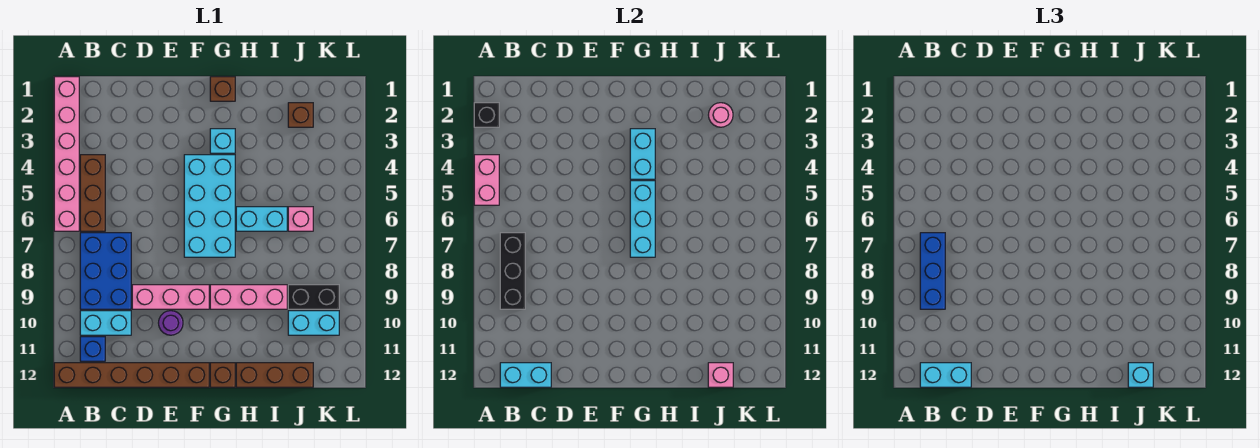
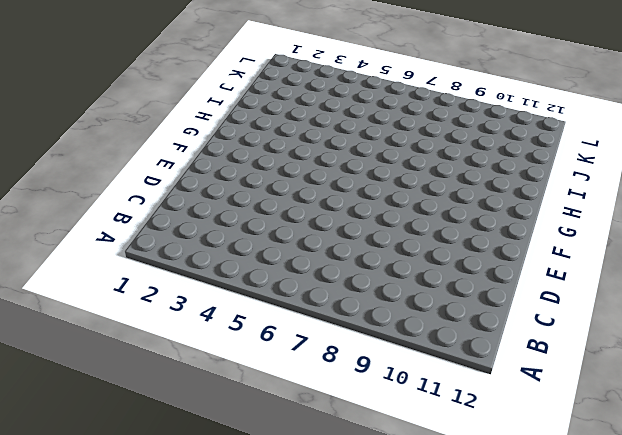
none -> pink brick A1:A6 level 1
none -> brown brick A12:F12 level 1
none -> brown brick B4:B6 level 1
none -> blue brick B7:C9 level 1

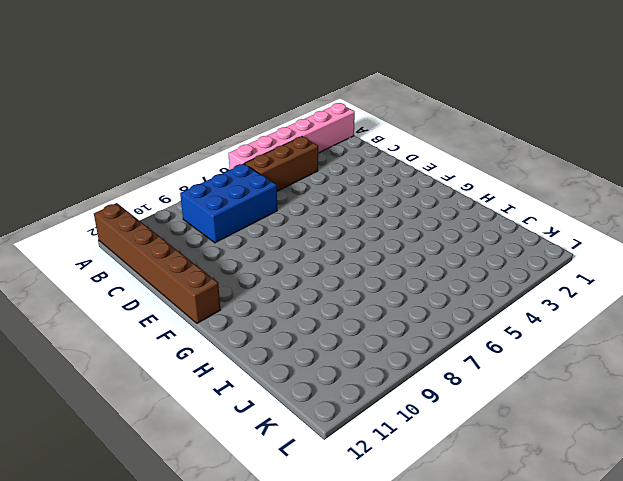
none -> cyan brick B10:C10 level 1
none -> blue brick B11 level 1
none -> pink brick D9:F9 level 1
none -> purple round brick E10 level 1

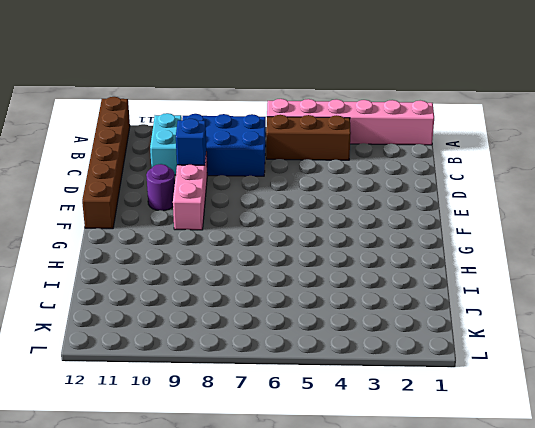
blue brick D9 level 2 -> blue brick B11 level 1
none -> cyan brick F4:G7 level 1
none -> brown brick G1 level 1
none -> cyan brick G3 level 1
none -> pink brick G9:I9 level 1

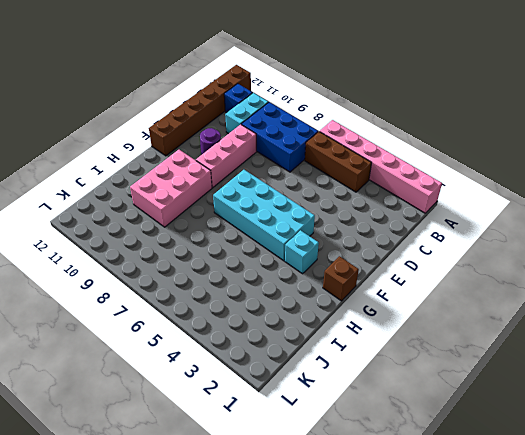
pink brick G9:I10 level 1 -> pink brick G9:I9 level 1
none -> brown brick G12 level 1
none -> cyan brick H6:I6 level 1
none -> brown brick H12:J12 level 1
none -> brown brick J2 level 1

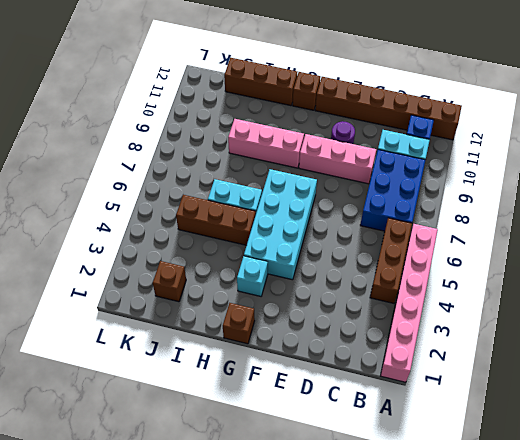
brown brick H5:J5 level 1 -> none
none -> pink brick J6 level 1
none -> black brick J9:K9 level 1
none -> cyan brick J10:K10 level 1
none -> black brick A2 level 2

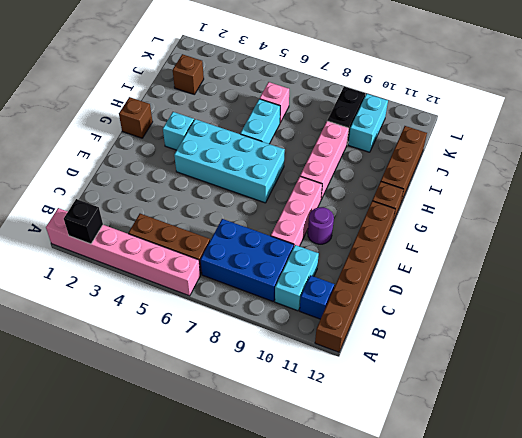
none -> pink brick A4:A5 level 2
none -> black brick B7:B9 level 2
none -> cyan brick B12:C12 level 2
none -> cyan brick G3:G4 level 2

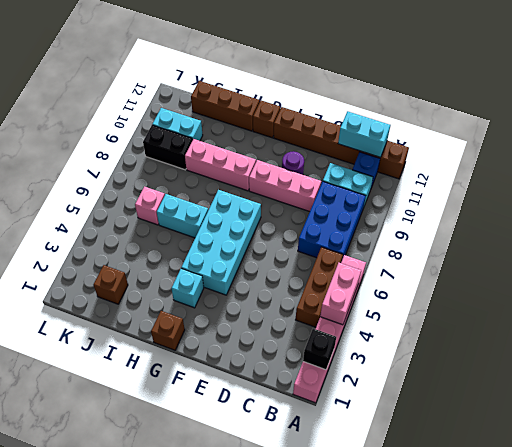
none -> black brick B7:B9 level 2
none -> cyan brick G3:G4 level 2
none -> cyan brick G5:G7 level 2
none -> pink round brick J2 level 2

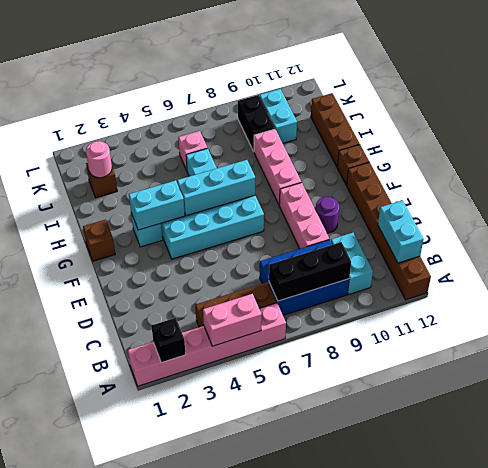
none -> blue brick B11 level 1
none -> pink brick J12 level 2
none -> blue brick B7:B9 level 3
none -> cyan brick B12:C12 level 3

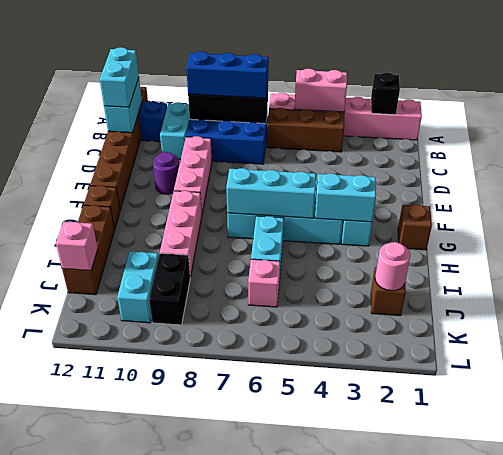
none -> cyan brick J12 level 3

